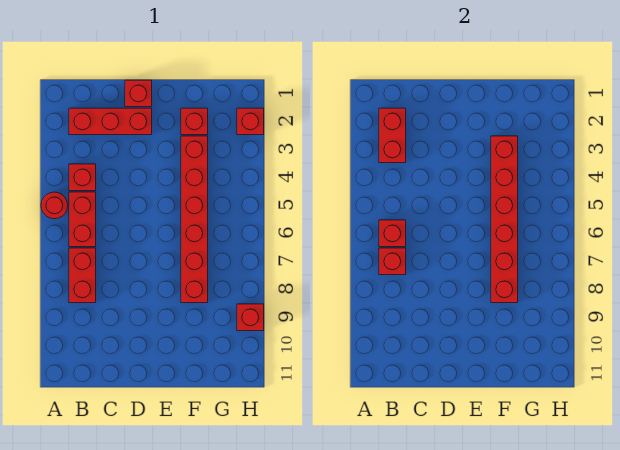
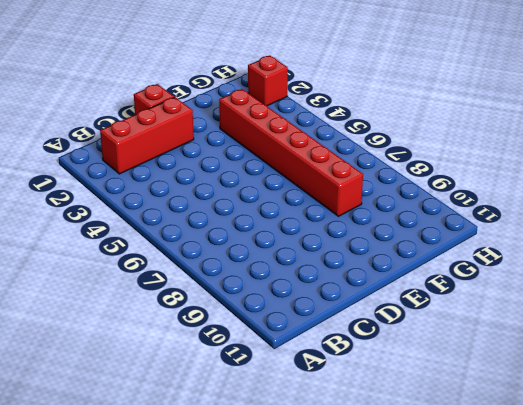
none -> red round brick A5 level 1
none -> red brick B4 level 1
none -> red brick B5:B6 level 1

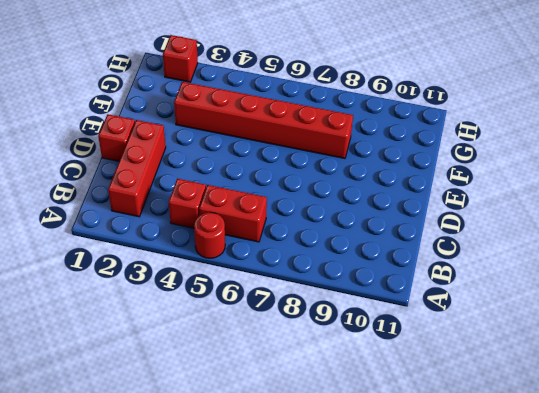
none -> red brick B7:B8 level 1
none -> red brick F2 level 1
none -> red brick H9 level 1

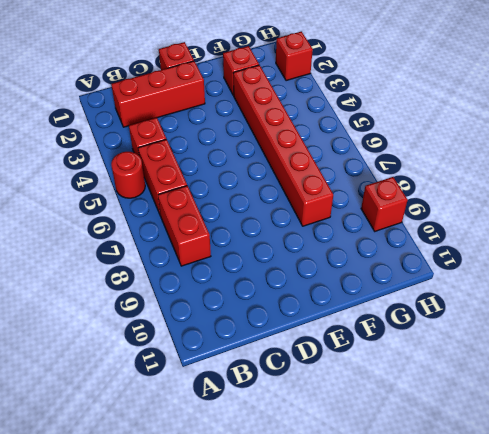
none -> red brick B2:B3 level 2
none -> red brick B6 level 2
none -> red brick B7 level 2

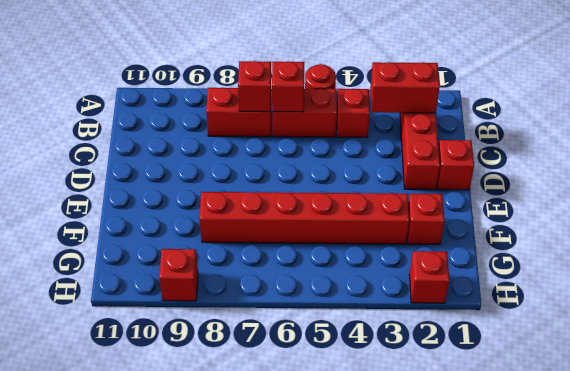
none -> red brick F3:F8 level 2

